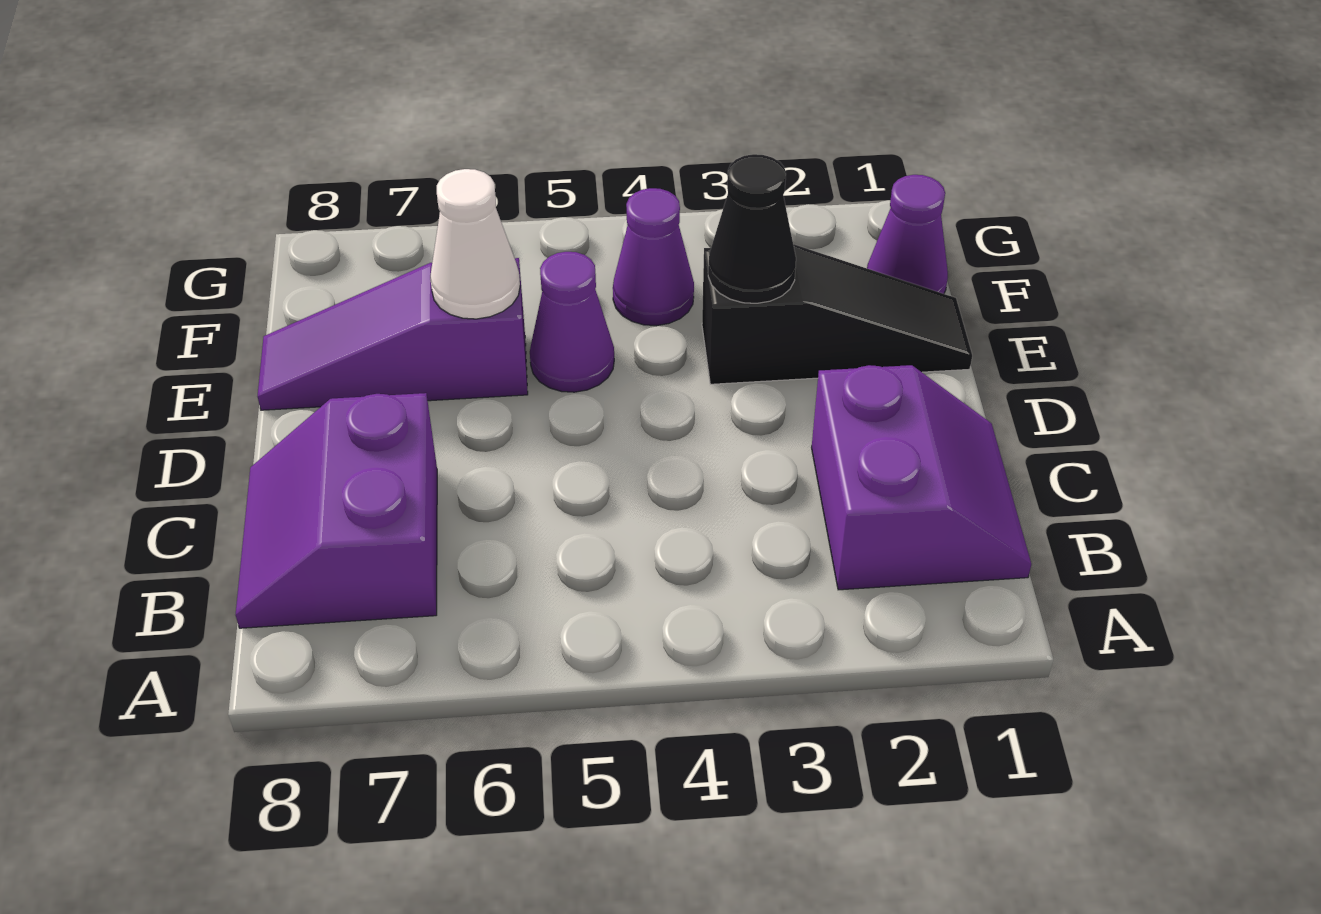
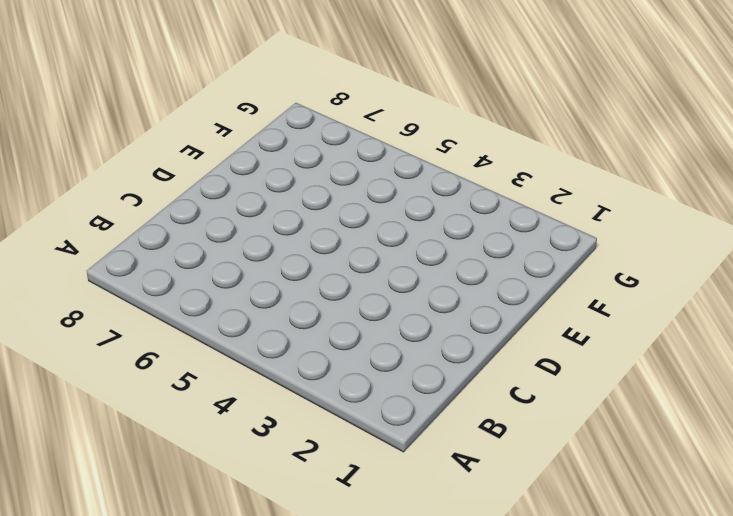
none -> purple slope B1:C2 level 1 top 2
none -> purple slope B7:C8 level 1 top 7

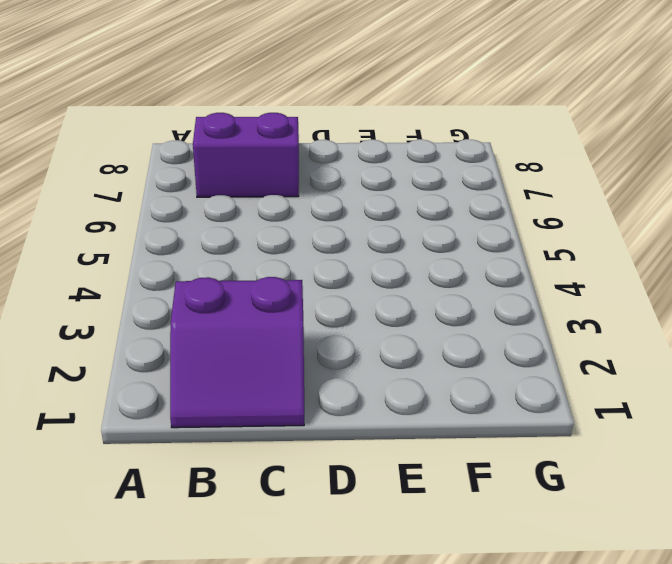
none -> black slope E1:E3 level 1 top 3
none -> purple cone E5 level 1

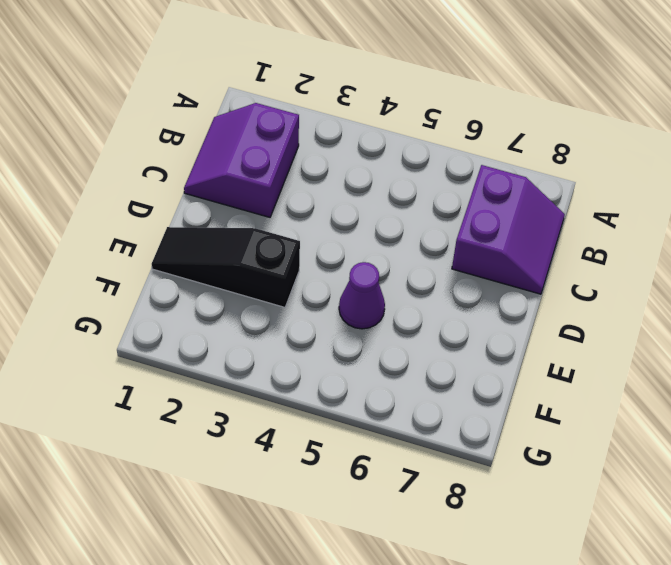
none -> purple slope E6:E8 level 1 top 6
none -> purple cone F1 level 1

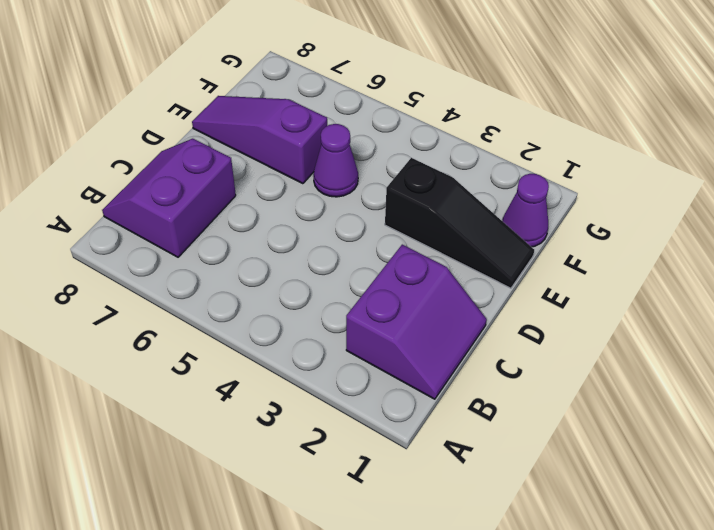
none -> purple cone F4 level 1
none -> black cone E3 level 2

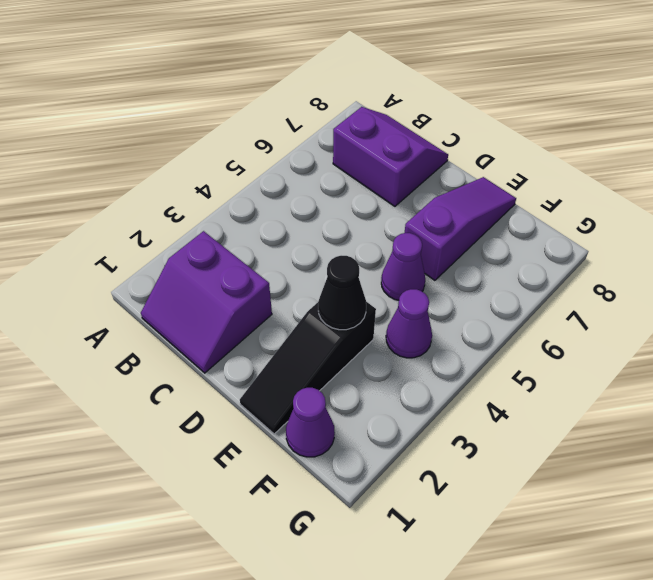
none -> white cone E6 level 2

